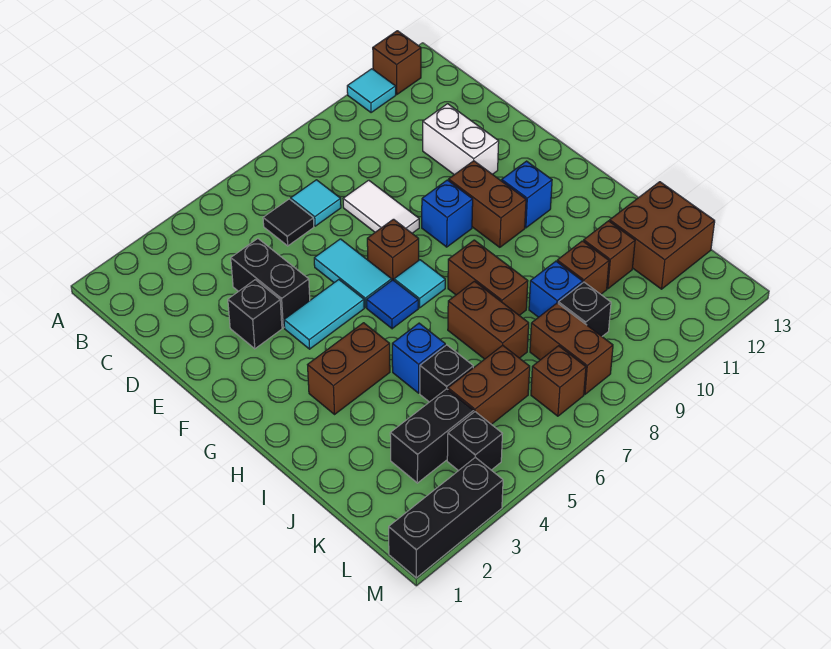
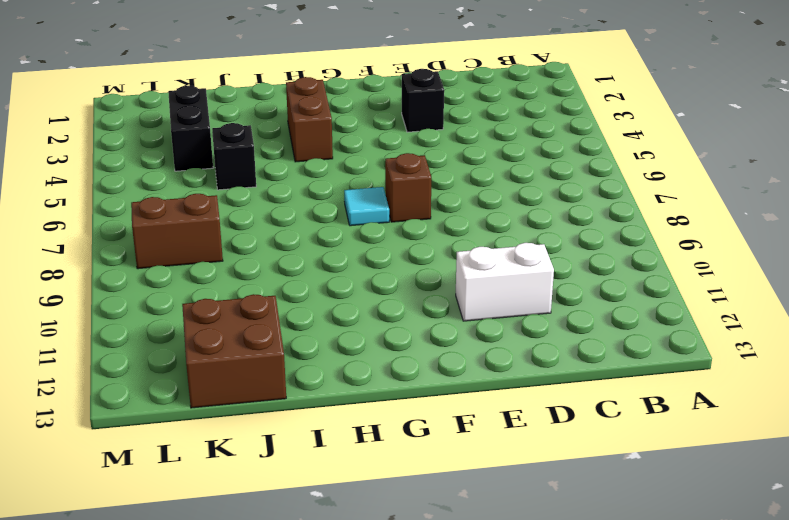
none -> cyan tile A11 level 1
none -> brown brick A12 level 1
none -> black tile C6 level 1
none -> cyan tile C7 level 1

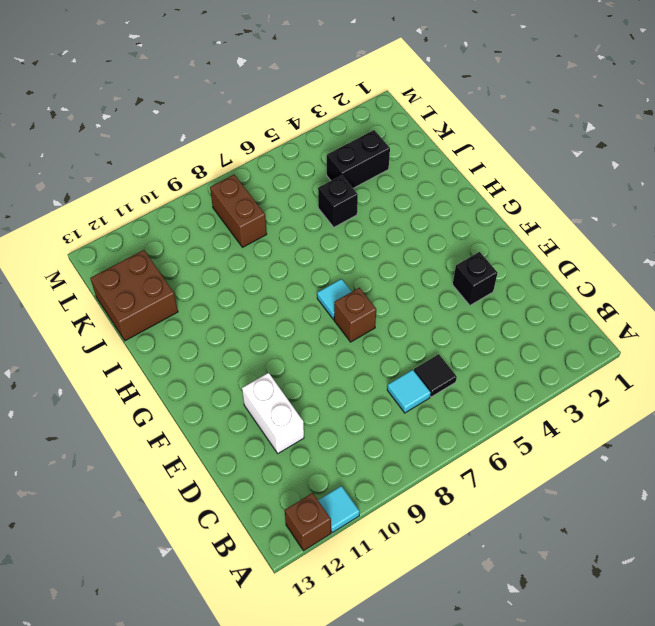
none -> black brick D4:E4 level 1
none -> white tile D8:E8 level 1
none -> cyan tile E6:F6 level 1
none -> cyan tile F4:F5 level 1

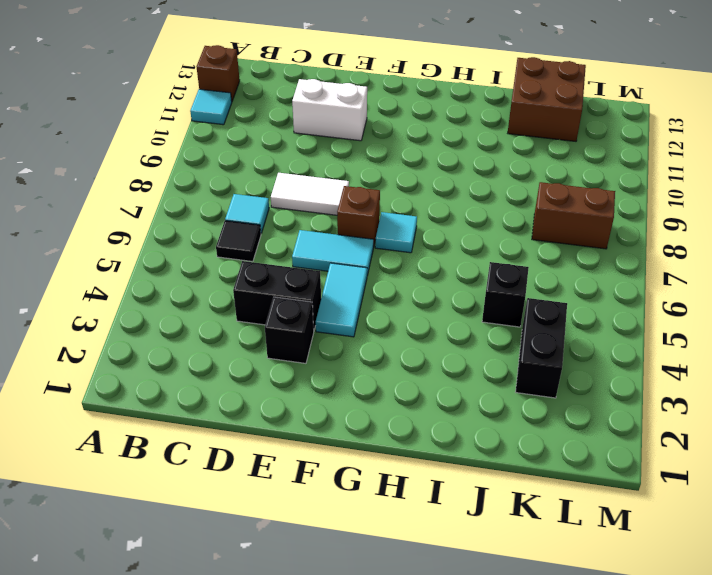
none -> blue brick F9 level 1
none -> brown brick F10:G10 level 1
none -> blue tile G6 level 1
none -> blue brick G11 level 1

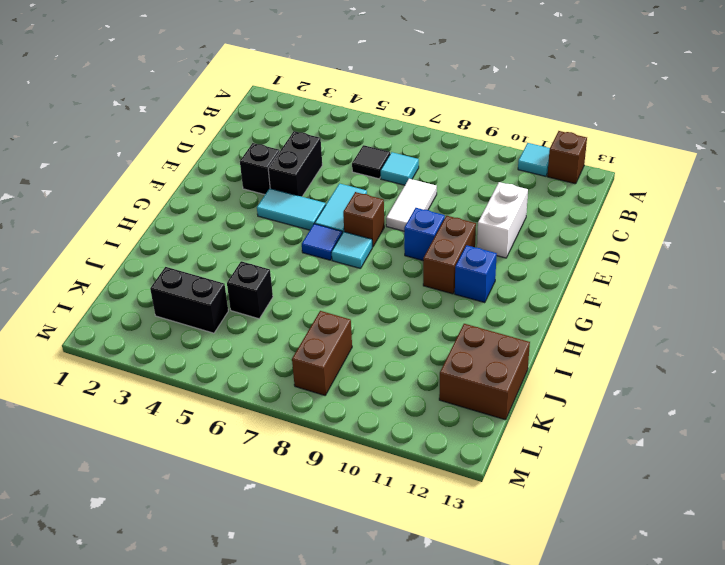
none -> brown brick H3:H4 level 1
none -> brown brick H8:I8 level 1
none -> blue brick I5 level 1
none -> brown brick I7:J7 level 1

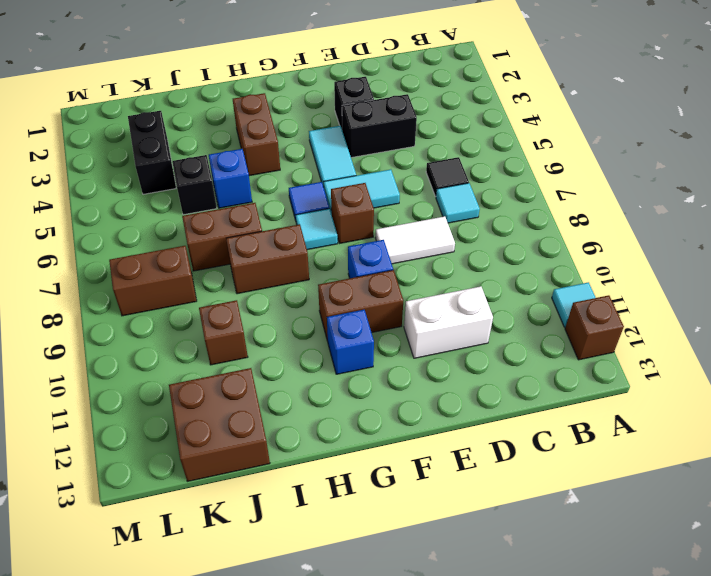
none -> blue brick J9 level 1
none -> brown brick J11 level 1
none -> brown brick K5:K6 level 1
none -> black brick K9 level 1

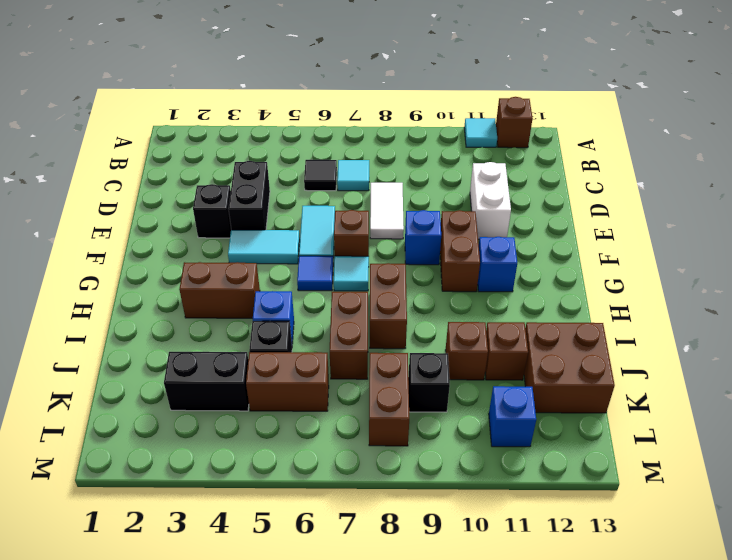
blue brick L11 level 1 -> blue brick J9 level 1
none -> black brick L4 level 1
none -> brown brick L7 level 1
none -> black brick M1:M3 level 1

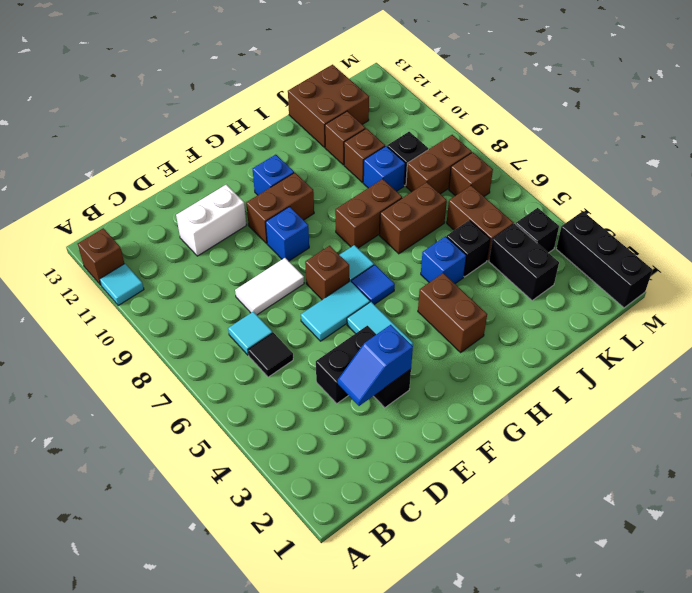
blue slope D3:E3 level 2 top E -> none

